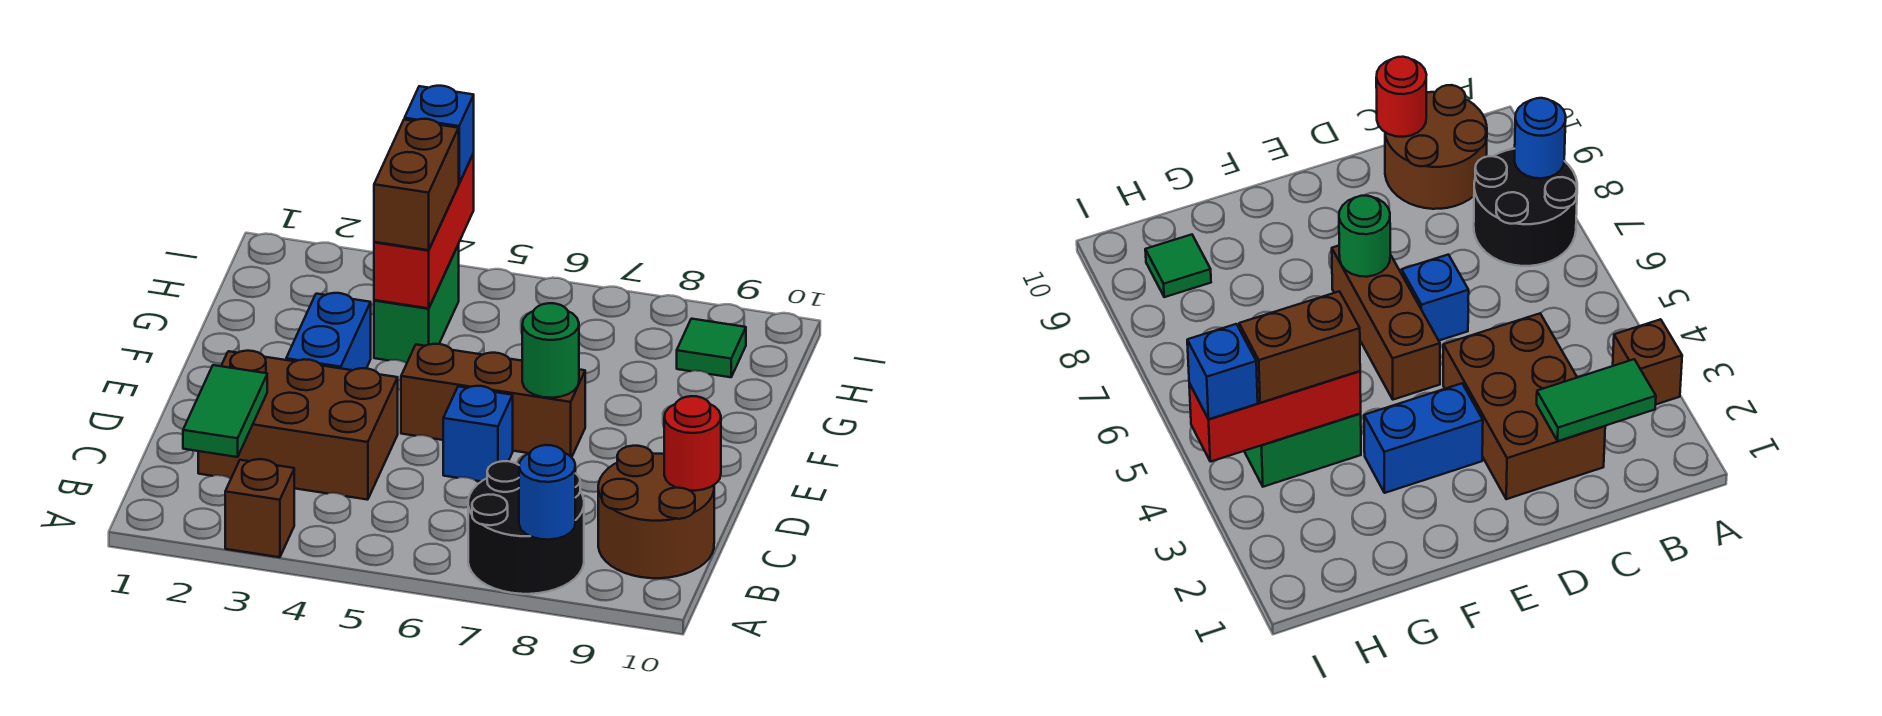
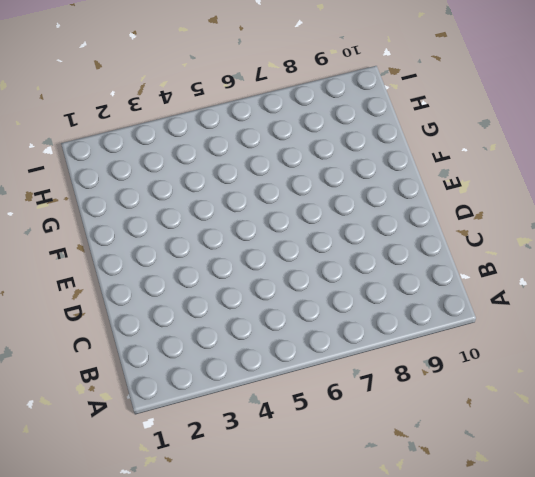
none -> brown brick A3 level 1
none -> black round brick A7:B8 level 1
none -> brown round brick B9:C10 level 1

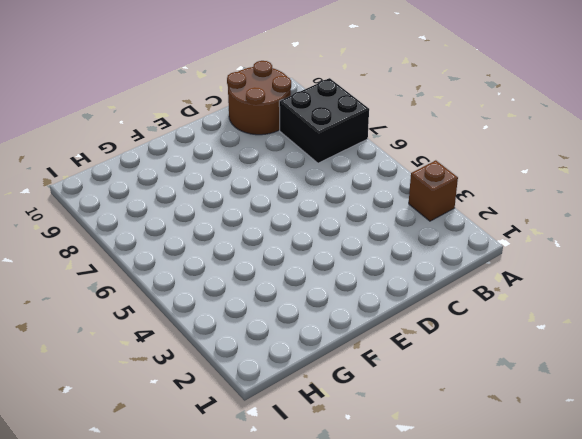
black brick A7:B8 level 1 -> black round brick A7:B8 level 1
none -> brown brick C2:D4 level 1
none -> blue brick D6 level 1
none -> blue brick E3:F3 level 1

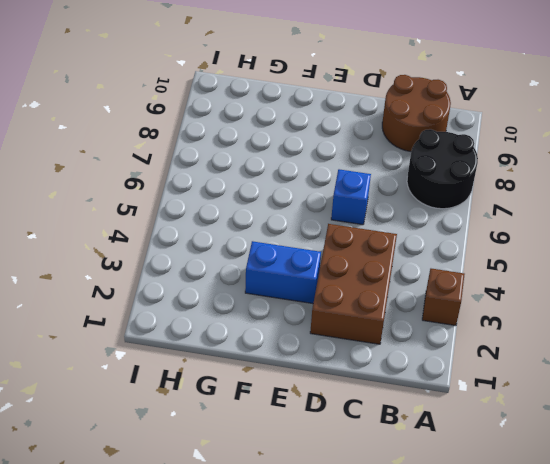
none -> brown brick E5:E7 level 1
none -> green brick G4:H4 level 1
none -> green tile H9 level 1

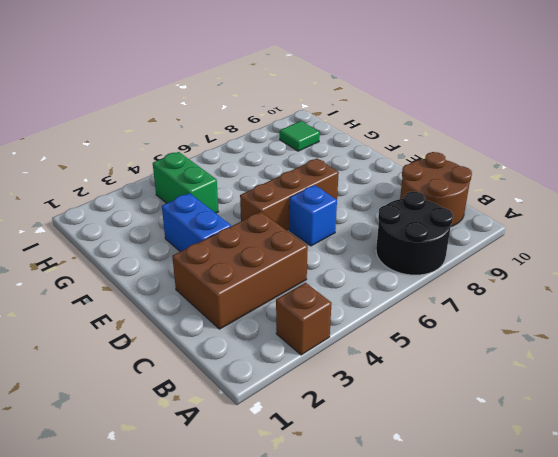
none -> blue round brick A8 level 2
none -> green tile B2:C2 level 2
none -> red round brick C10 level 2

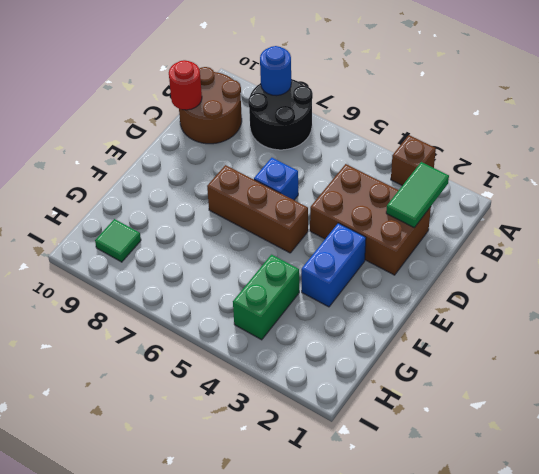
none -> green round brick E7 level 2
none -> red brick G4:I4 level 2
none -> brown brick G4:H4 level 3

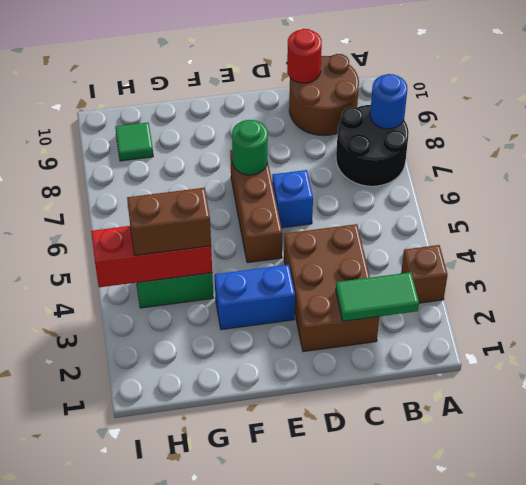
none -> blue brick I4 level 3

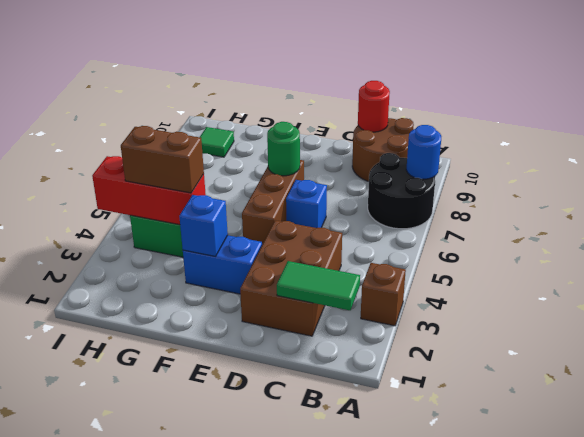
blue brick F3 level 2 -> blue brick I4 level 3

